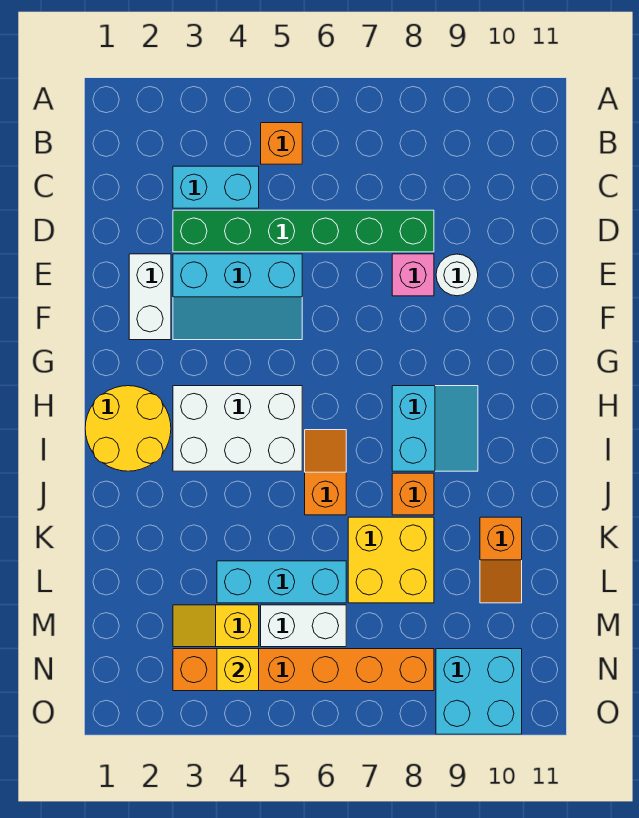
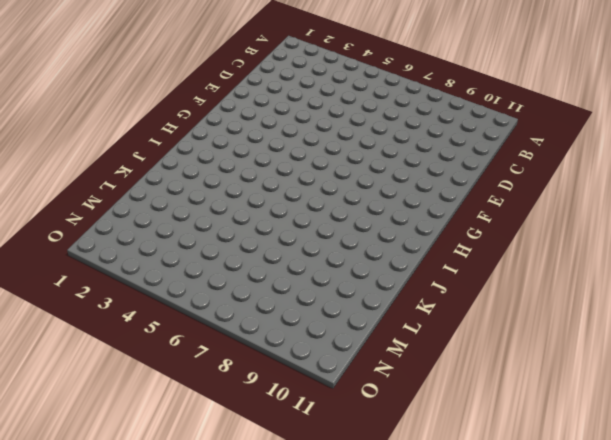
none -> orange brick B5 level 1
none -> cyan brick C3:C4 level 1
none -> green brick D3:D8 level 1

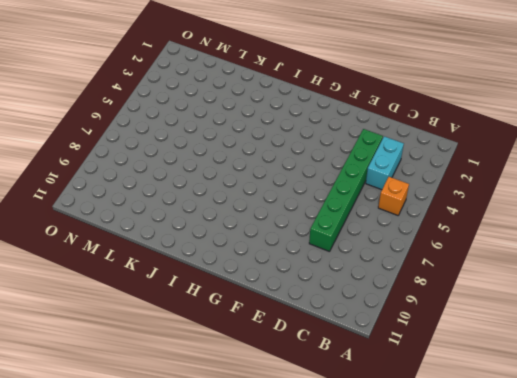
none -> white brick E2:F2 level 1
none -> cyan slope E3:F5 level 1 top E
none -> pink brick E8 level 1

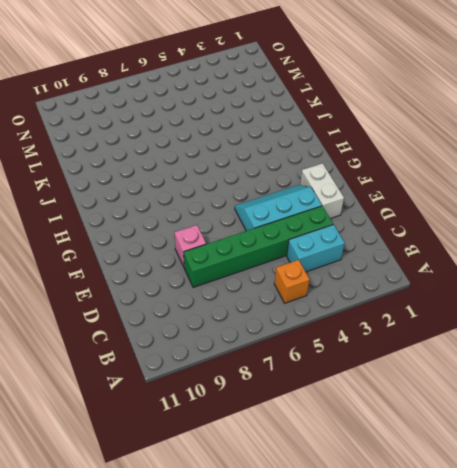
none -> white round brick E9 level 1
none -> yellow round brick H1:I2 level 1
none -> white brick H3:I5 level 1

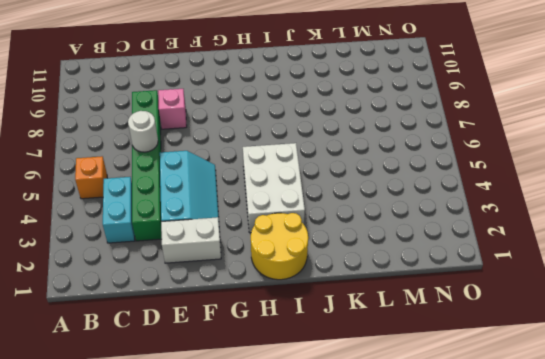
white round brick D6 level 2 -> white round brick E9 level 1
none -> cyan slope H8:I9 level 1 top 8
none -> orange slope I6:J6 level 1 top J
none -> orange brick J8 level 1

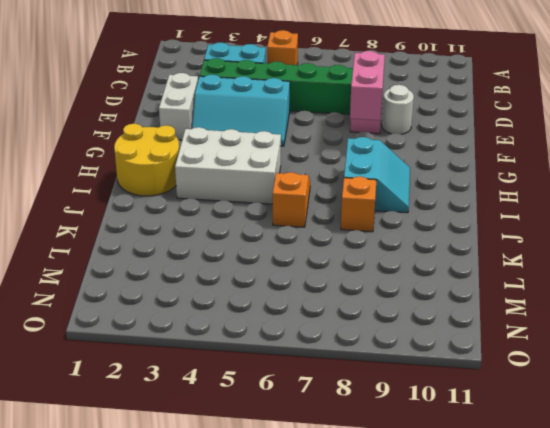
pink brick E8:F8 level 2 -> none
none -> yellow brick K7:L8 level 1
none -> orange slope K10:L10 level 1 top K
none -> cyan brick L4:L6 level 1

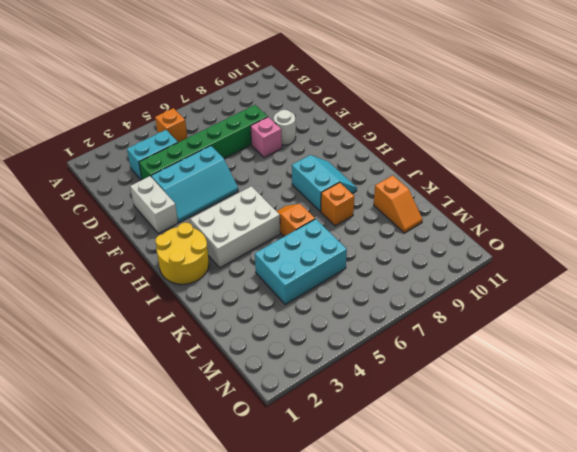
cyan brick K4:L6 level 1 -> cyan brick L4:L6 level 1
none -> yellow brick K7:L8 level 1
none -> yellow slope M3:M4 level 1 top 4
none -> white brick M5:M6 level 1

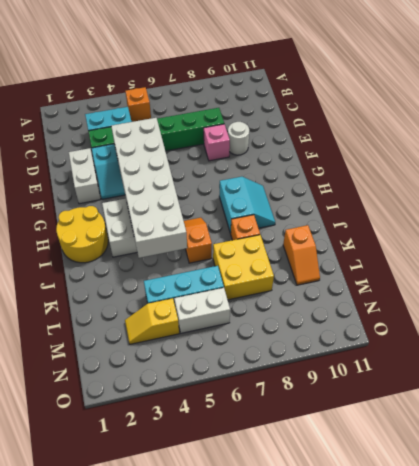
white brick E4:J5 level 2 -> none
none -> orange brick N3:N8 level 1
none -> cyan brick N9:O10 level 1
none -> yellow brick N4 level 2

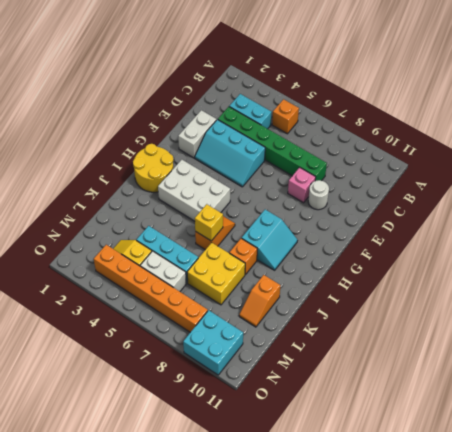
yellow brick J6 level 2 -> yellow brick N4 level 2

